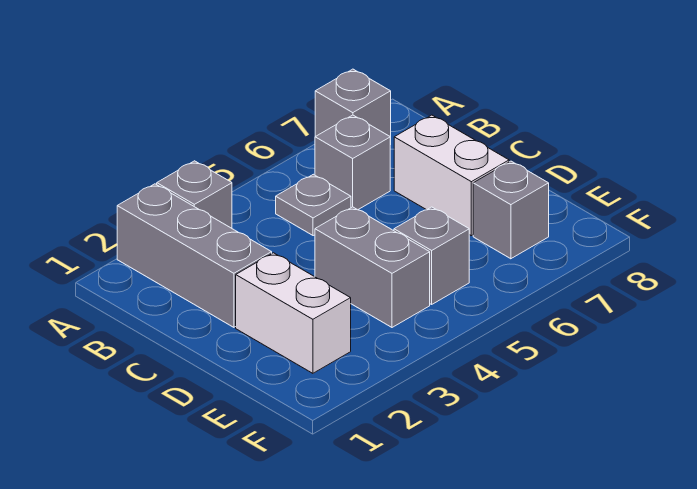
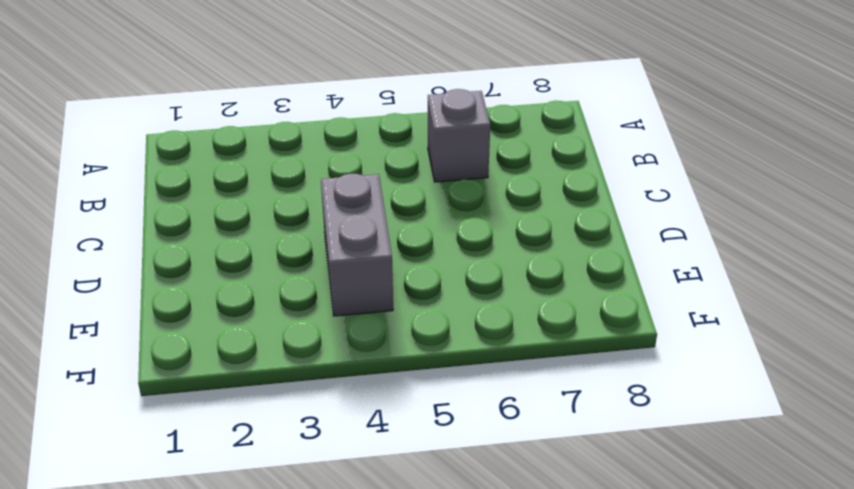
none -> grey brick A2:C2 level 1
none -> grey brick A3 level 1

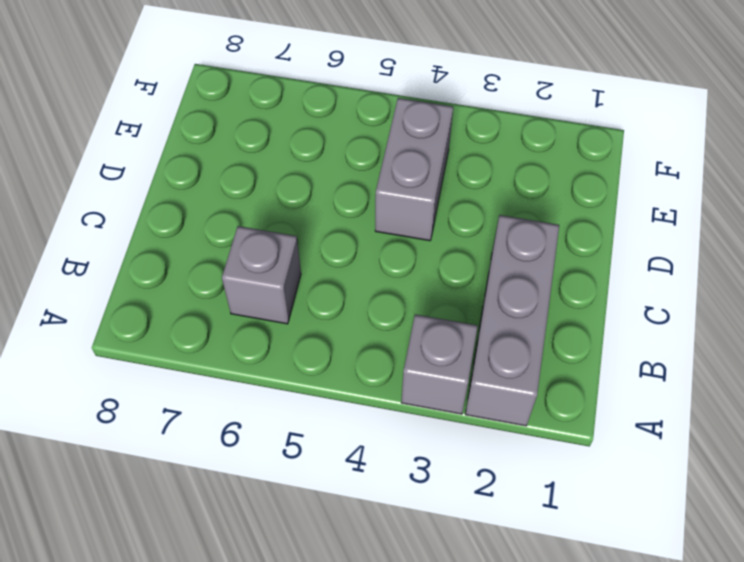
none -> grey brick A7 level 1
none -> grey plate B5 level 1

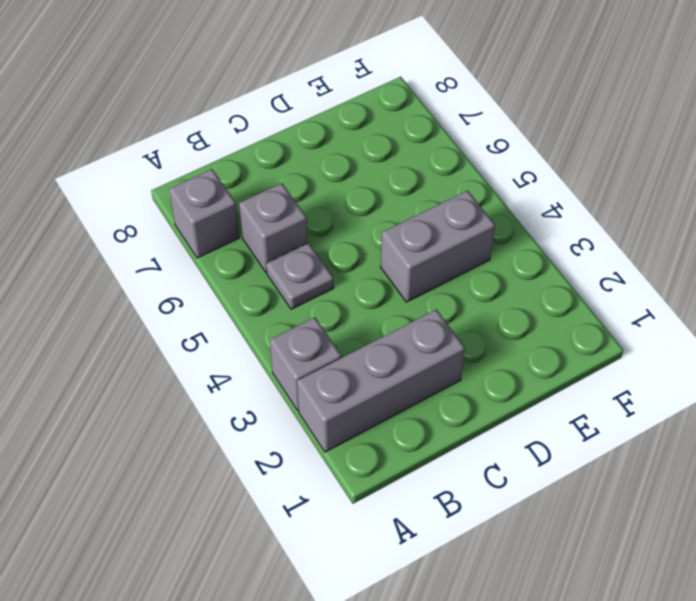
none -> white brick C7:D7 level 1
none -> white brick D2:E2 level 1

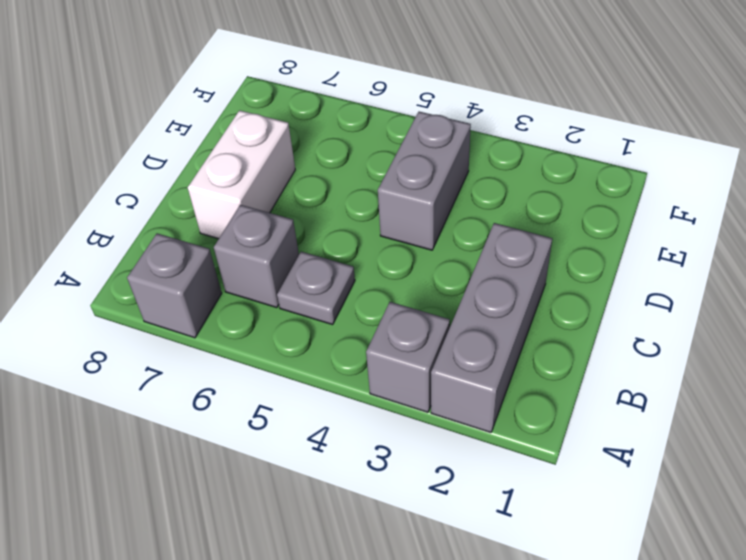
none -> white brick D2:E2 level 1
none -> grey brick E5 level 1

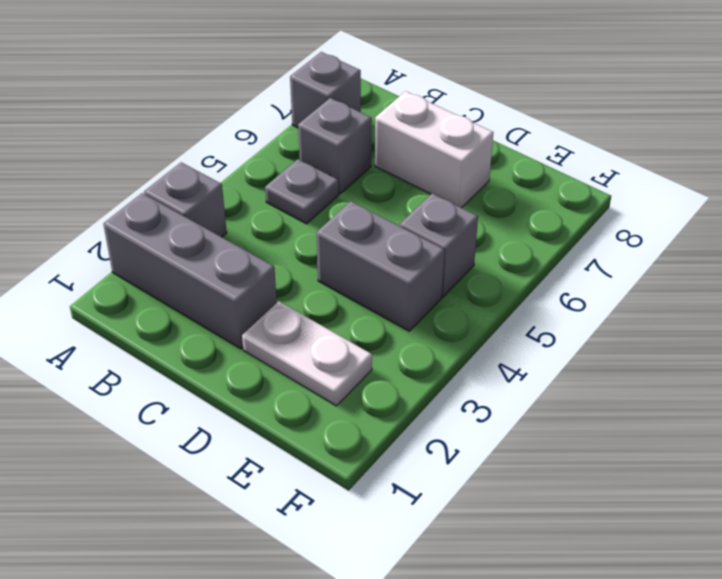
white plate D2:E2 level 1 -> white brick D2:E2 level 1
none -> grey brick E7 level 1

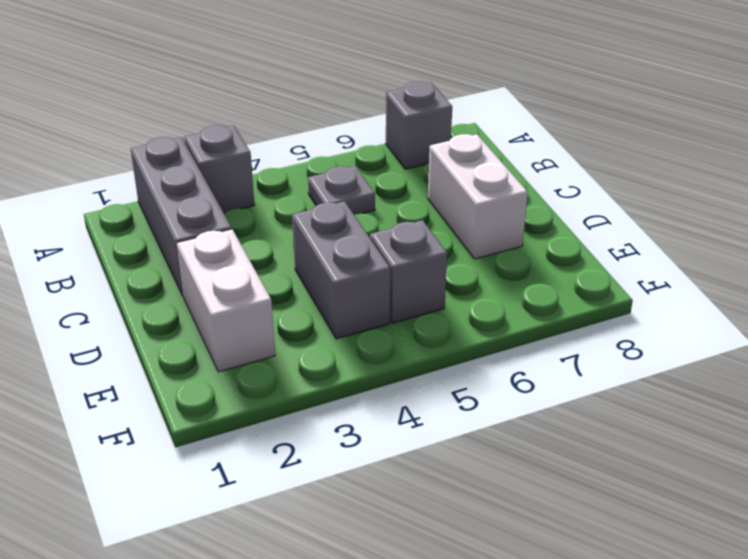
none -> grey brick B6 level 1
none -> grey brick E7 level 1

